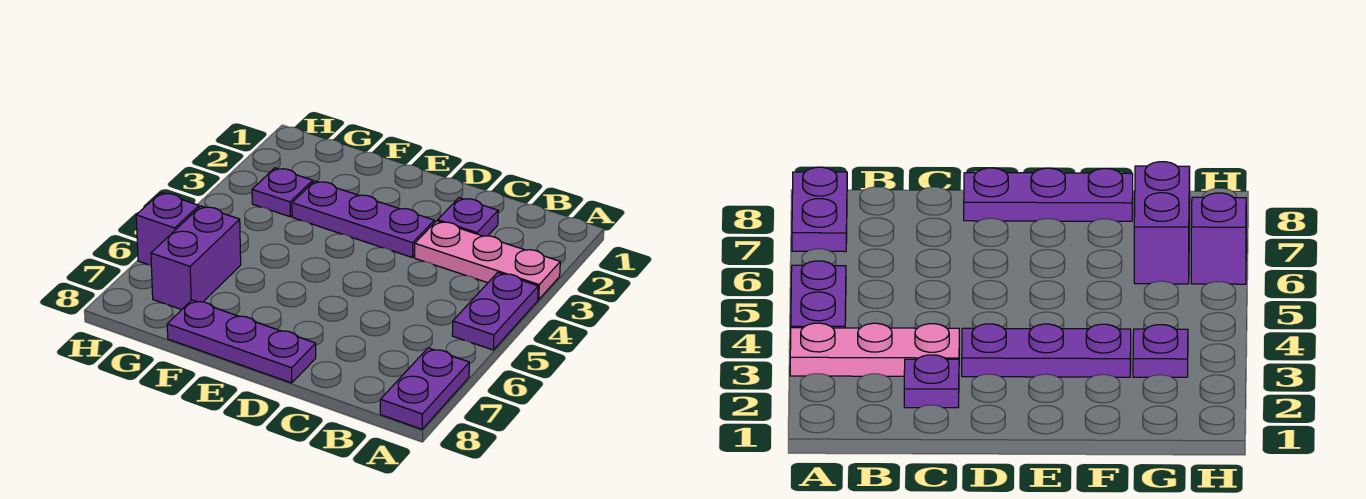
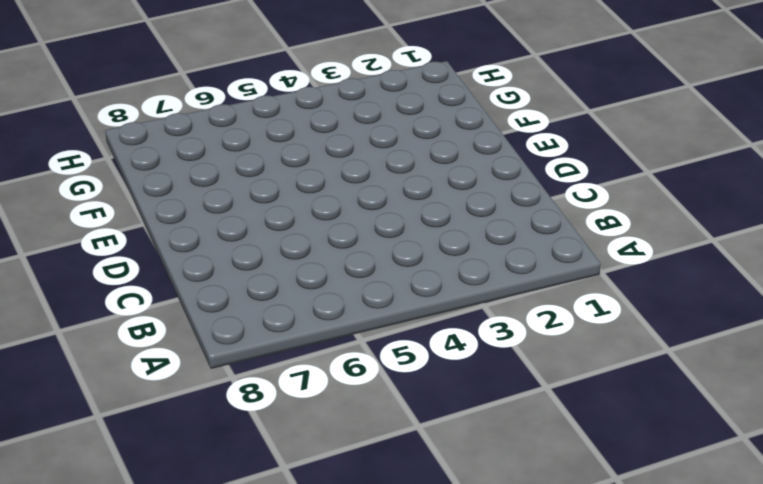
none -> pink plate A3:C3 level 1
none -> purple plate A4:A5 level 1

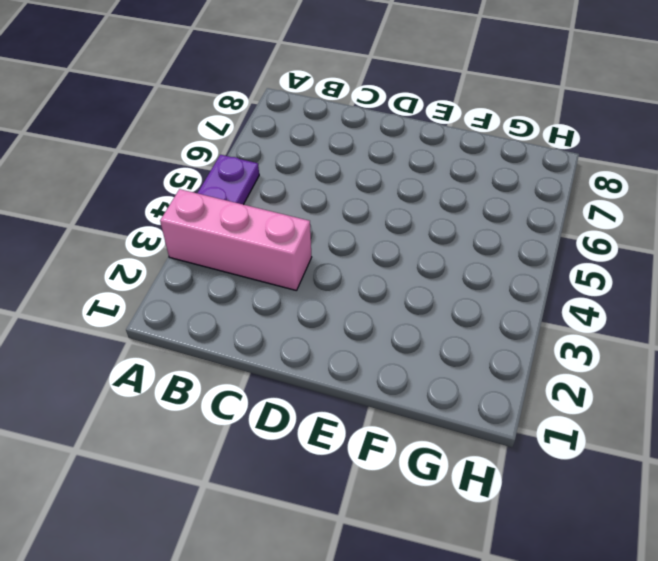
pink brick A3:C3 level 1 -> pink plate A3:C3 level 1
none -> purple plate A7:A8 level 1
none -> purple plate C2 level 1

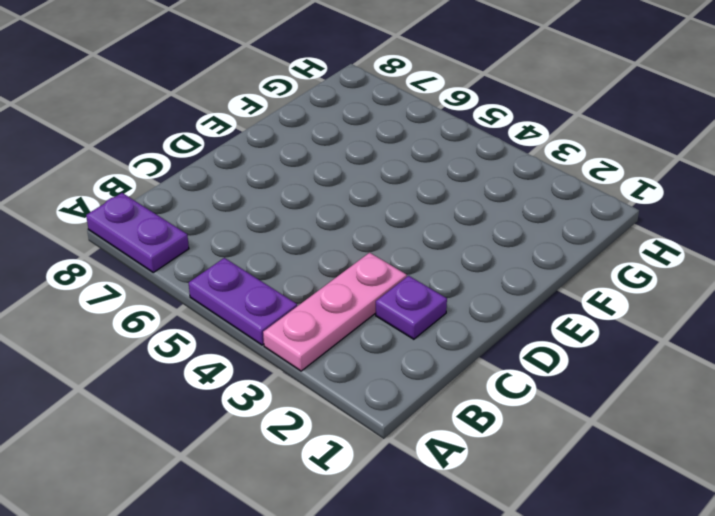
none -> purple plate D3:F3 level 1
none -> purple plate D8:F8 level 1

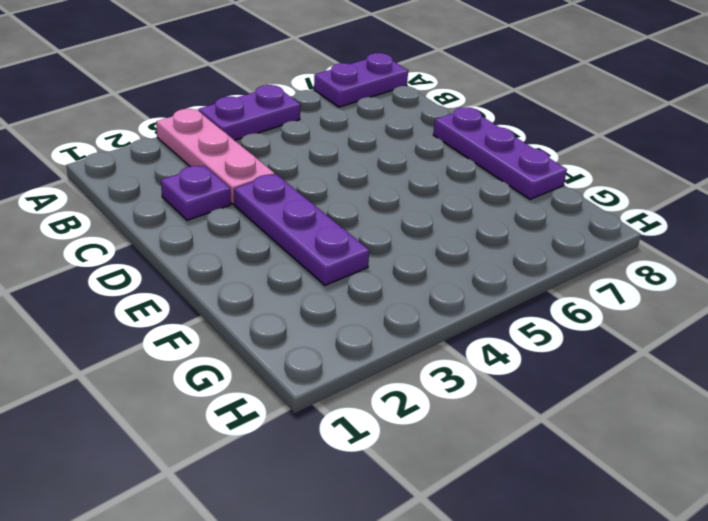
none -> purple plate G3 level 1
none -> purple brick G6:G7 level 1

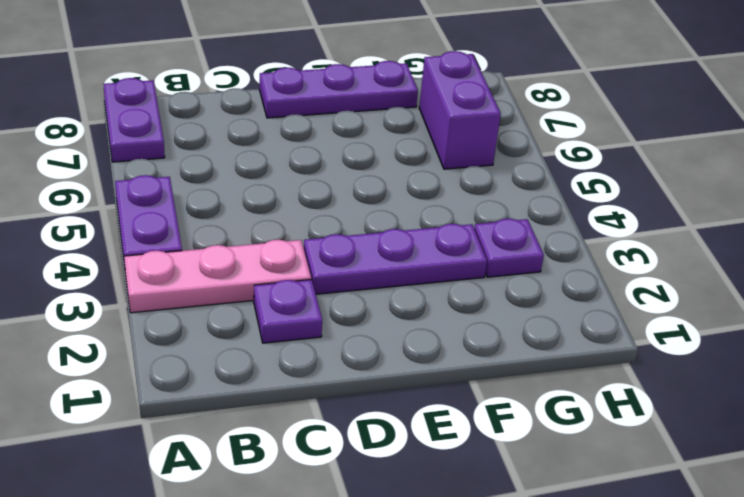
none -> purple brick H6 level 1

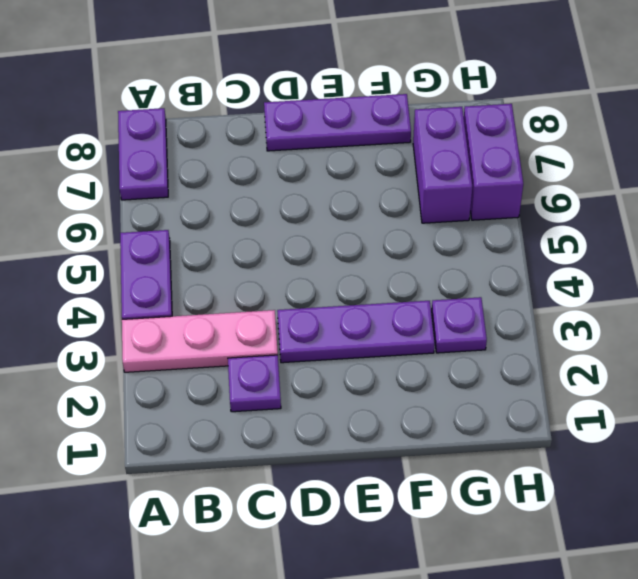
purple brick H6:H7 level 1 -> purple brick H6 level 1

